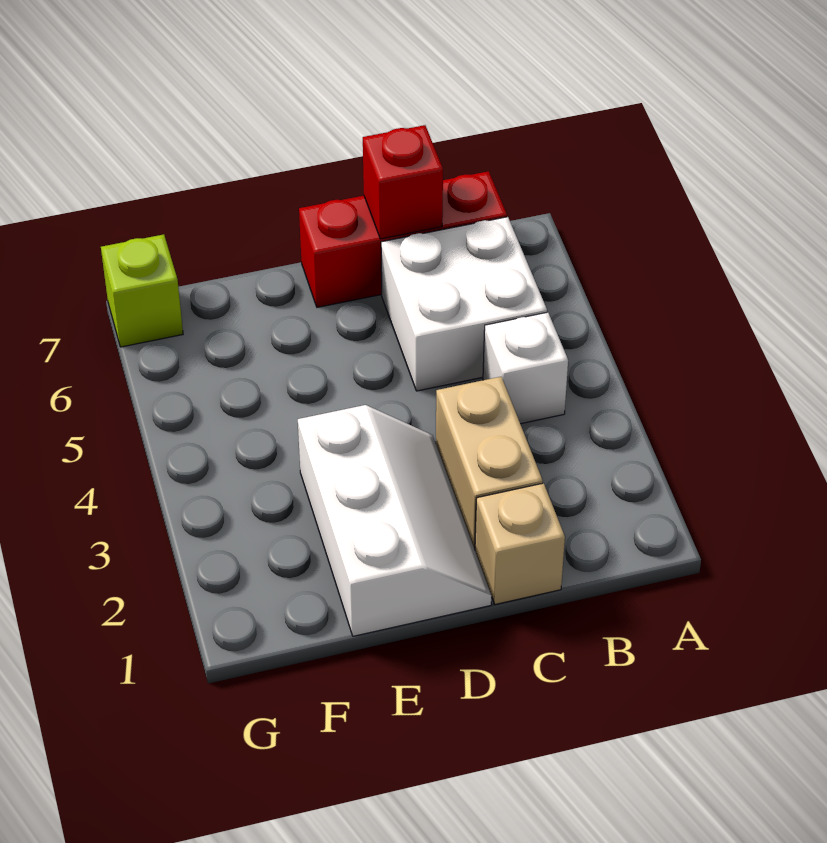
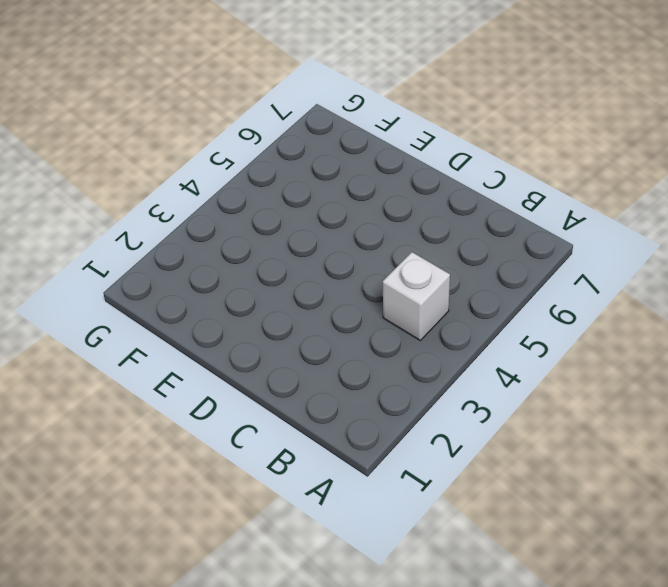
none -> white brick B5:C6 level 1
none -> red brick B7:D7 level 1

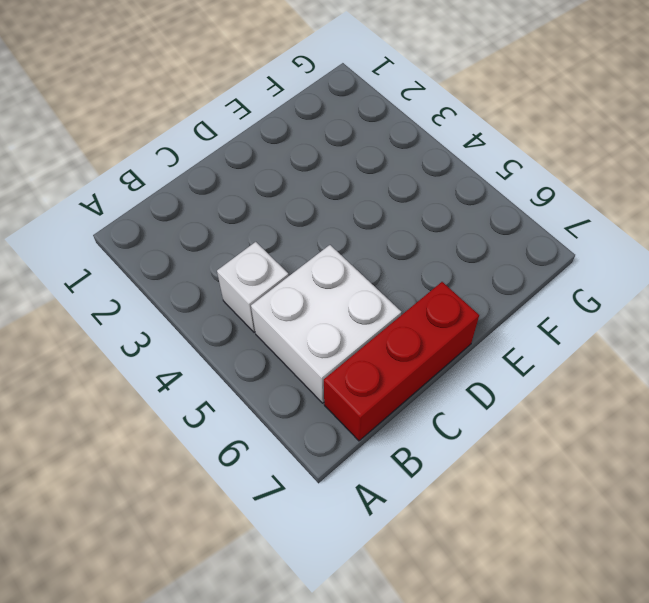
none -> tan brick C1 level 1
none -> tan brick C2:C3 level 1

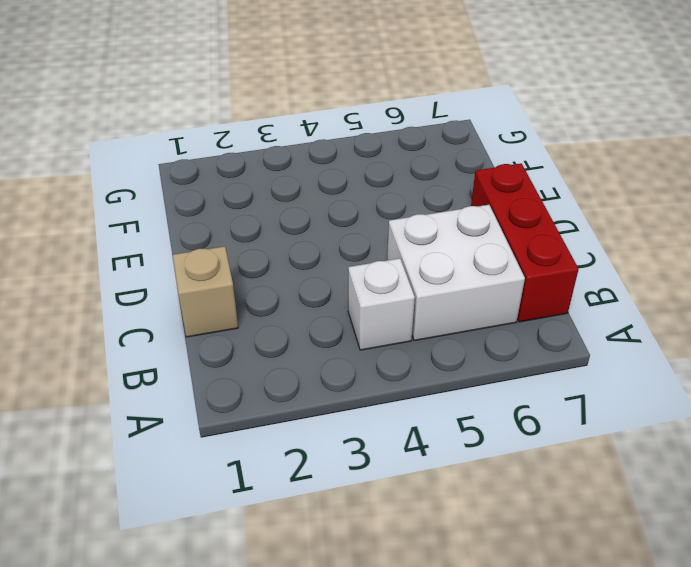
none -> tan brick C2:C3 level 1
none -> white slope D1:E3 level 1 top E

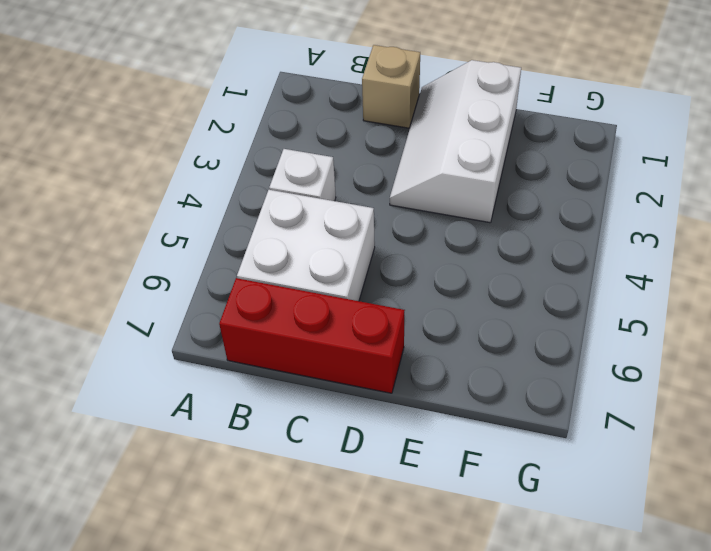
none -> tan brick C2:C3 level 1
none -> lime brick G7 level 1

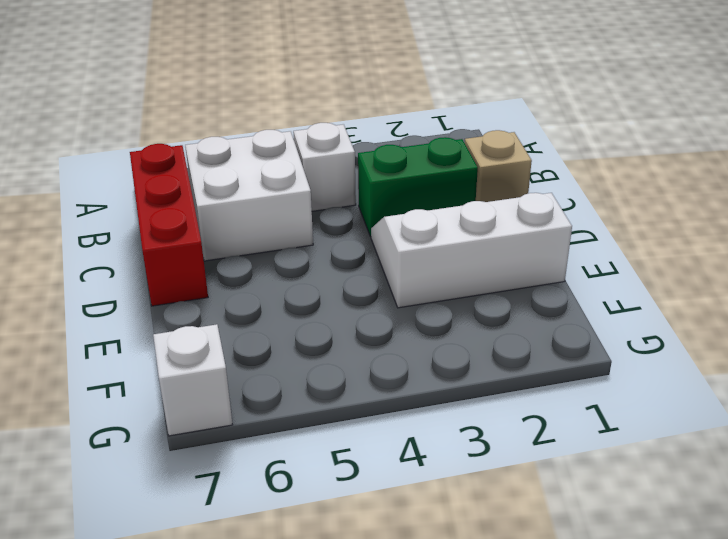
green brick C2:C3 level 1 -> tan brick C2:C3 level 1
white brick G7 level 1 -> lime brick G7 level 1
none -> red brick C7 level 2

